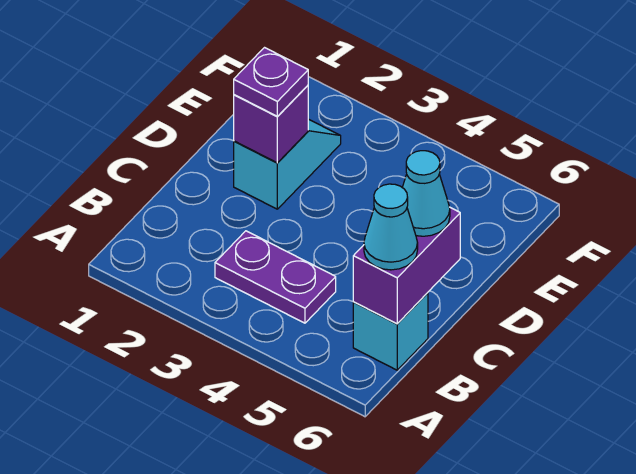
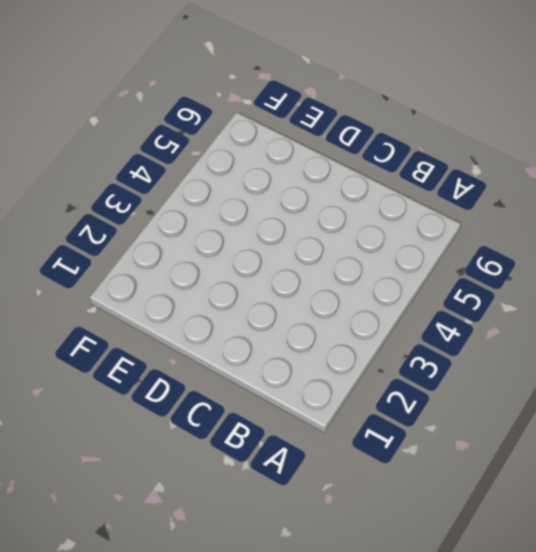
none -> purple plate B3:B4 level 1
none -> cyan brick B6 level 1

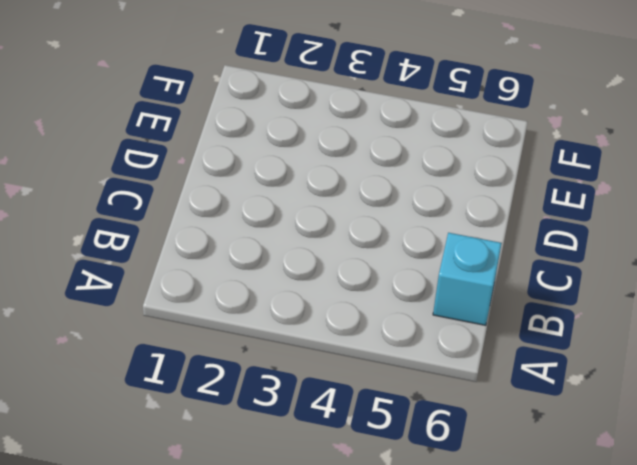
none -> purple plate B3:B4 level 1
none -> cyan slope D2:E2 level 1 top D

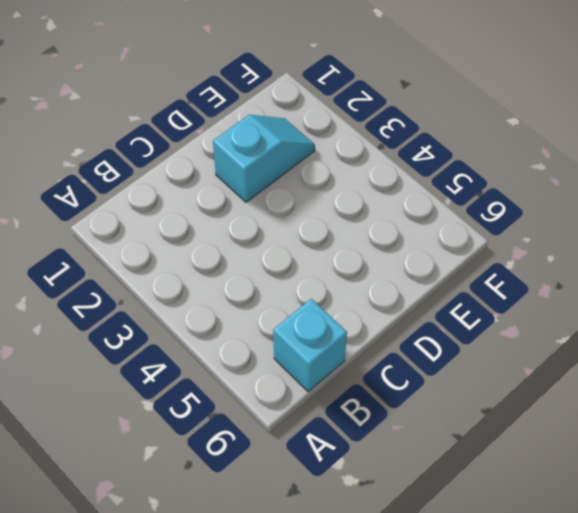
none -> purple plate B3:B4 level 1
none -> purple brick B6:C6 level 2

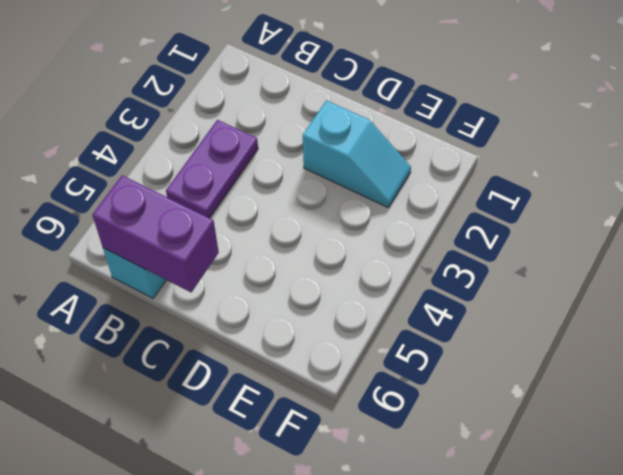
none -> purple brick D2 level 2
none -> cyan cone B6 level 3

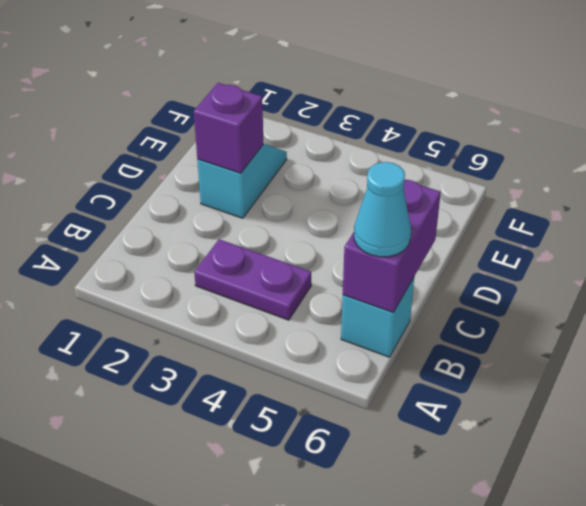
none -> cyan cone C6 level 3
none -> purple plate D2 level 3

